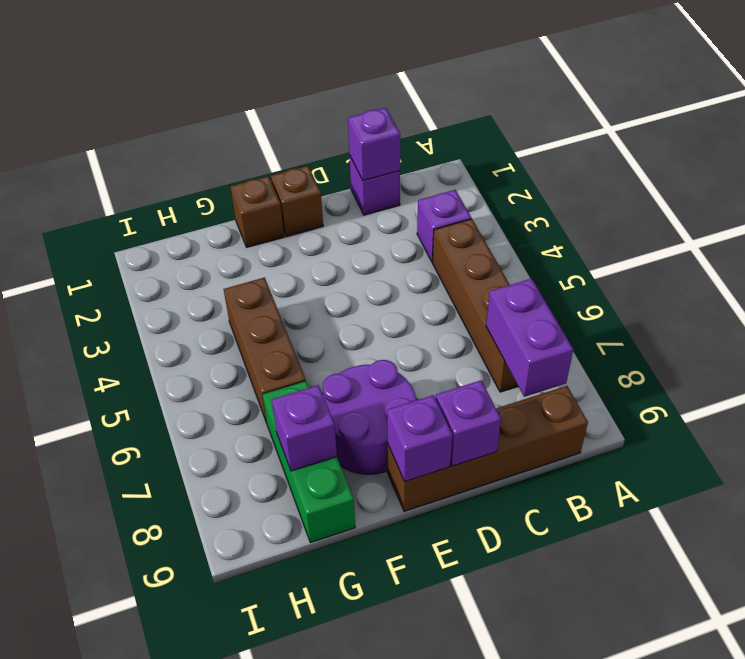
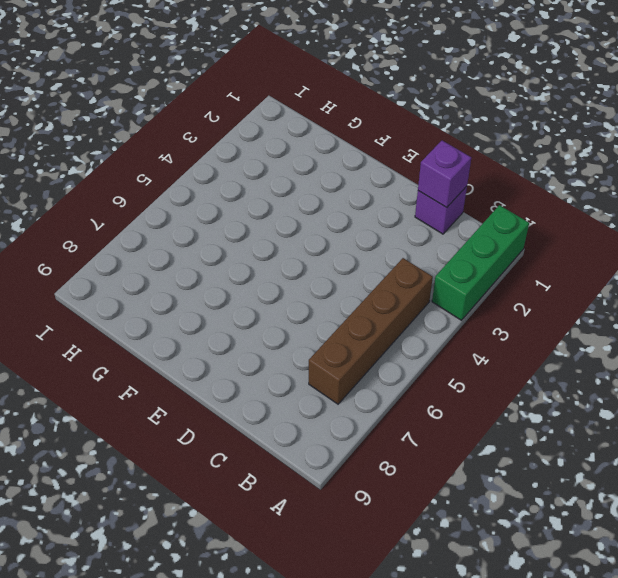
green brick A1:A3 level 1 -> green brick G7:G9 level 1
none -> purple brick B3 level 1
none -> brown brick B9:E9 level 1
none -> brown brick E1 level 1

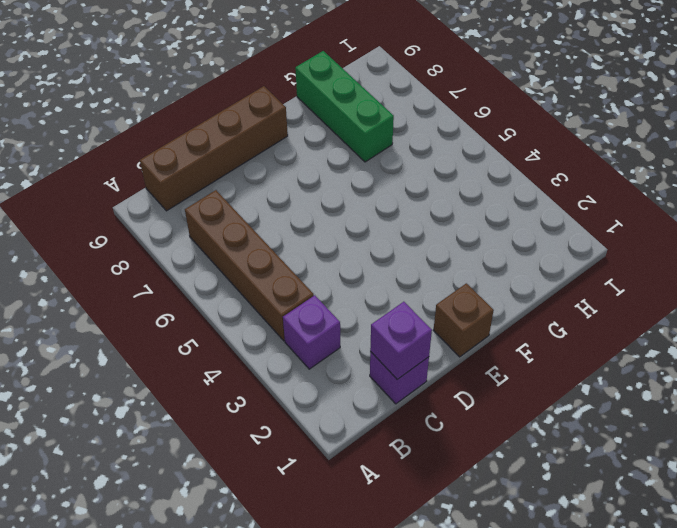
none -> purple round brick E7:F8 level 1
none -> brown brick F1 level 1
none -> brown brick G4:G6 level 1

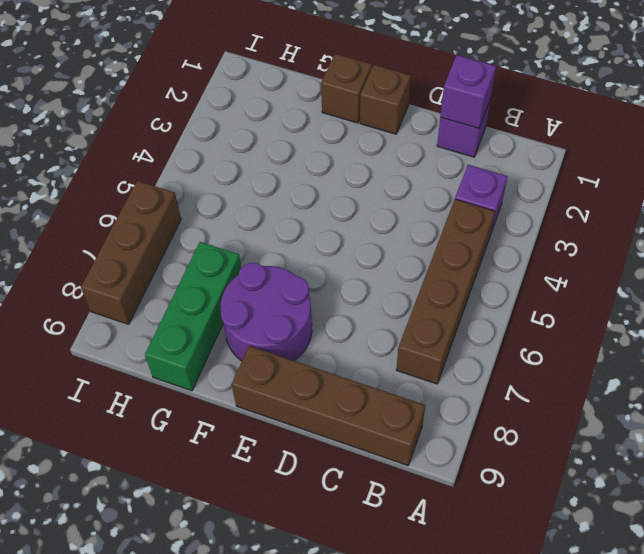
brown brick I6:I8 level 1 -> brown brick G4:G6 level 1
none -> purple brick B7:B8 level 2
none -> purple brick D9 level 2
none -> purple brick E9 level 2

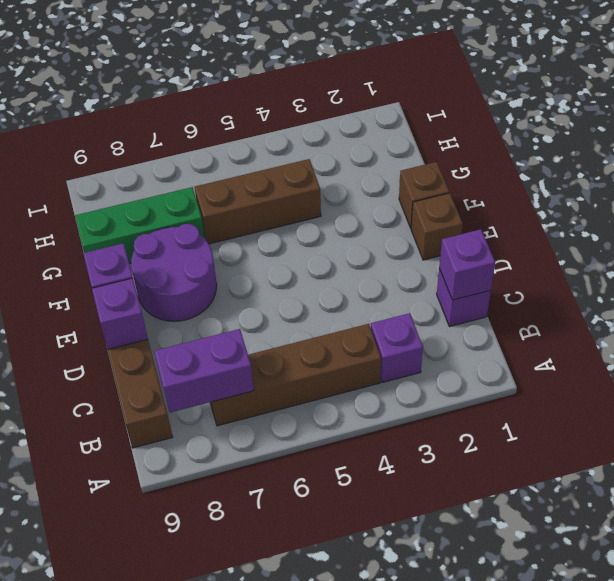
none -> purple brick G8 level 2

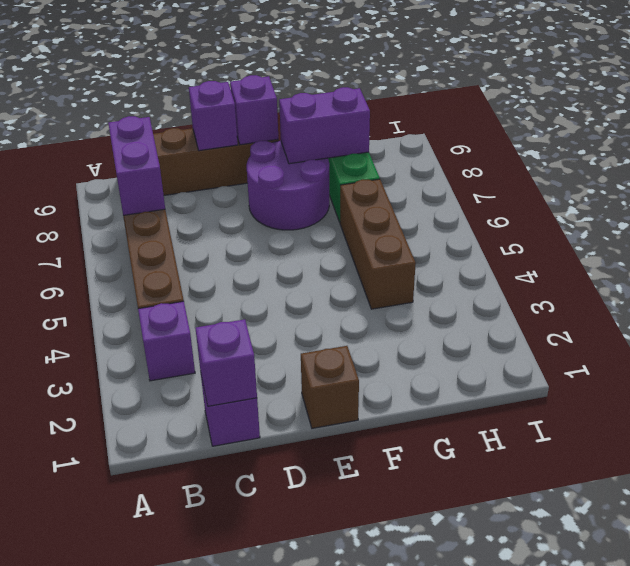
purple brick F8:G8 level 2 -> purple brick G8 level 2
none -> brown brick F1 level 1

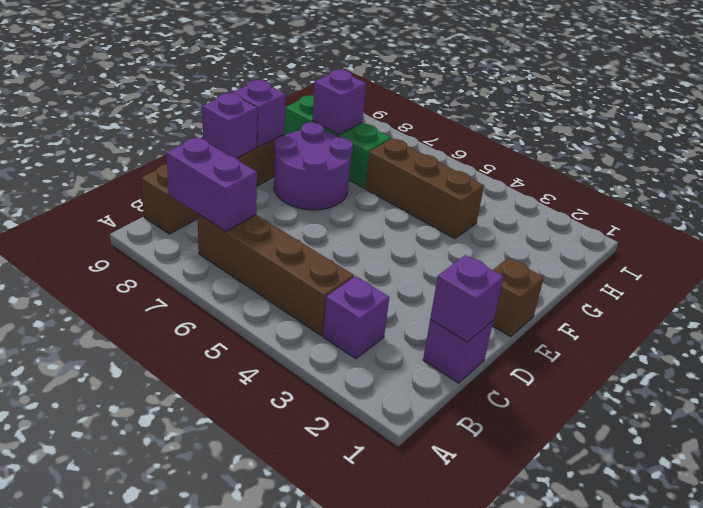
none -> brown brick F1 level 1

